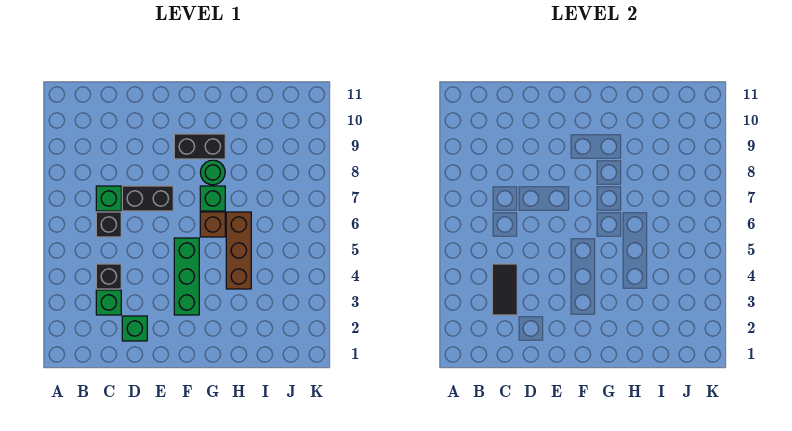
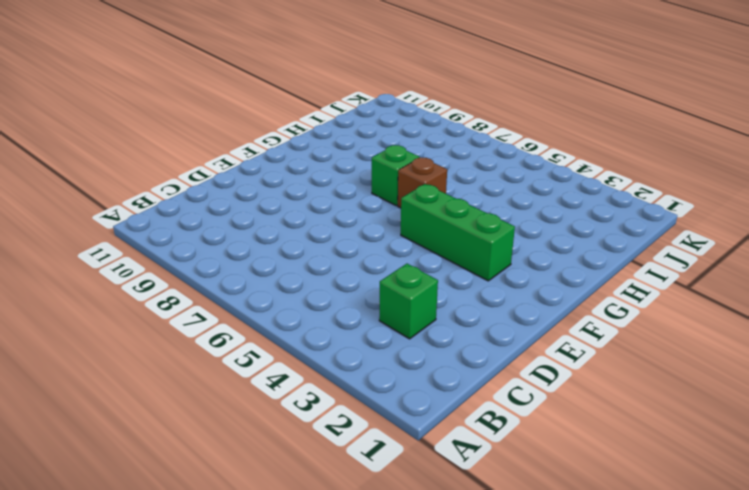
none -> black brick C4 level 1
none -> black brick C6 level 1
none -> green brick C7 level 1

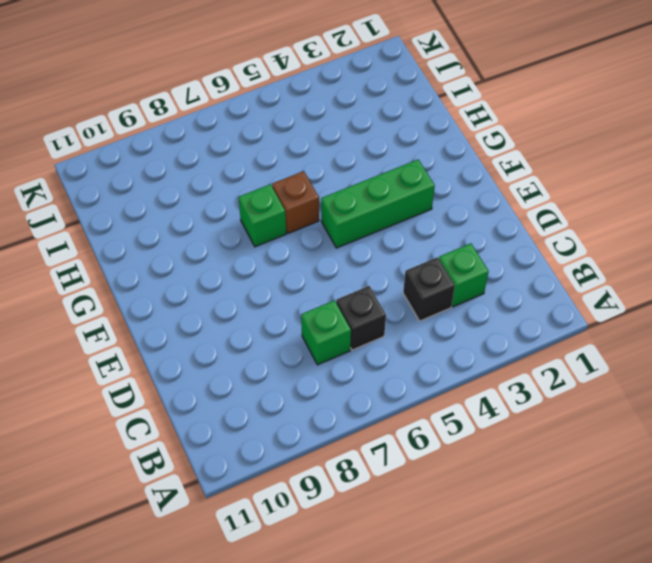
none -> green brick D2 level 1
none -> black brick D7:E7 level 1
none -> black brick F9:G9 level 1

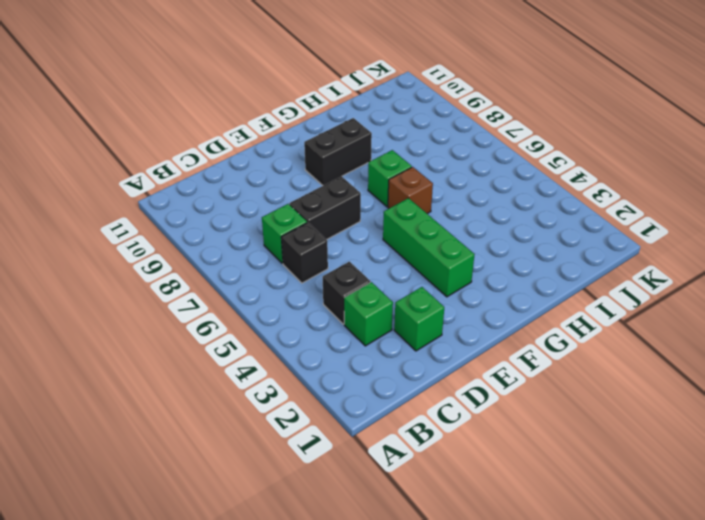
none -> green round brick G8 level 1
none -> brown brick H4:H6 level 1
none -> black tile C3:C4 level 2

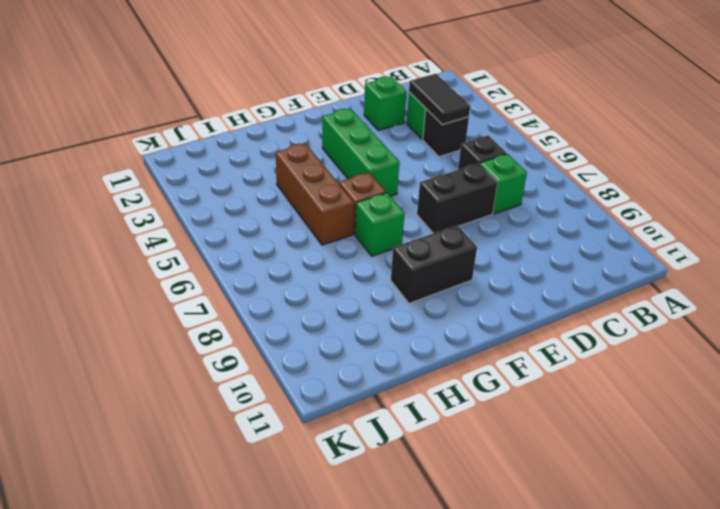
none -> green round brick G8 level 1

